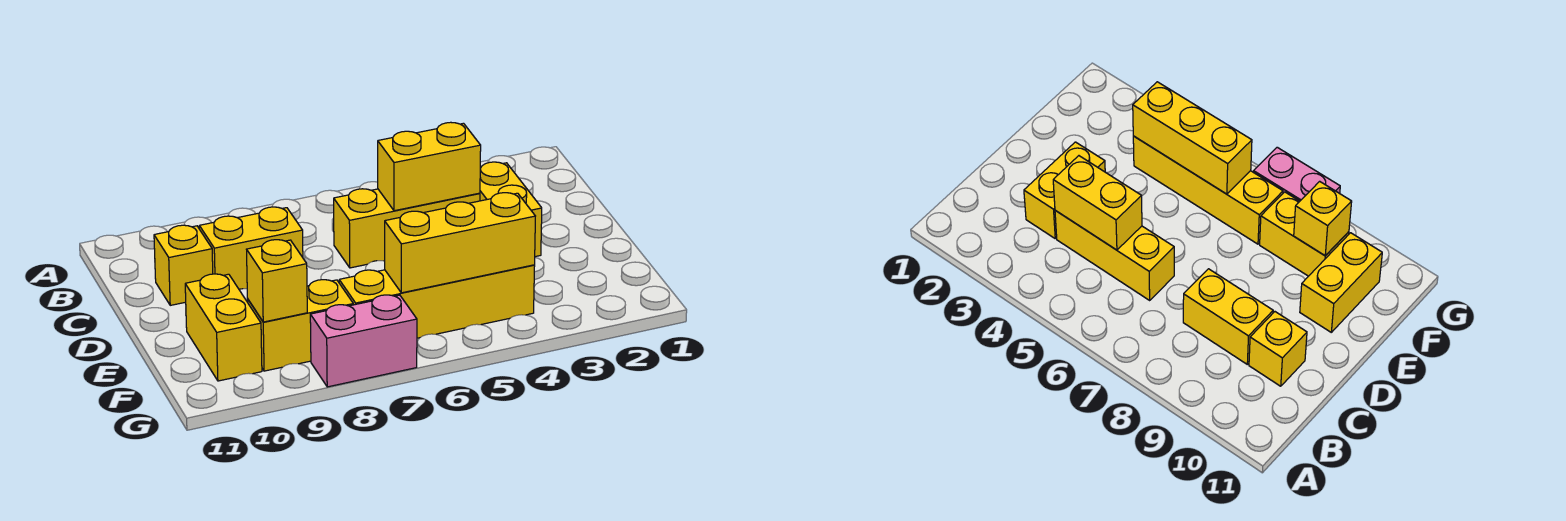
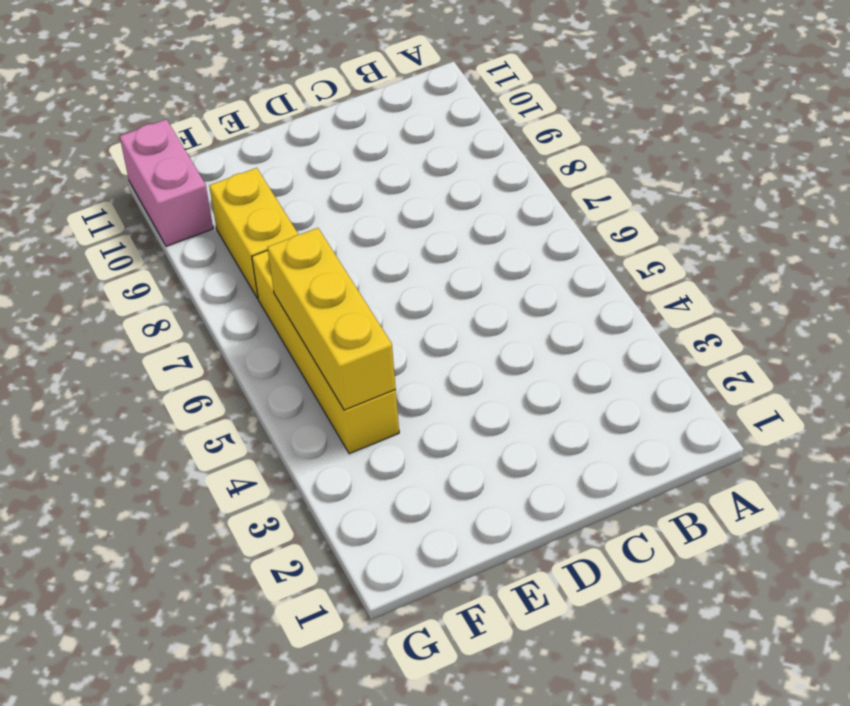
pink brick G10:G11 level 1 -> pink brick G7:G8 level 1
none -> yellow brick C3:D3 level 1
none -> yellow brick C4:C6 level 1

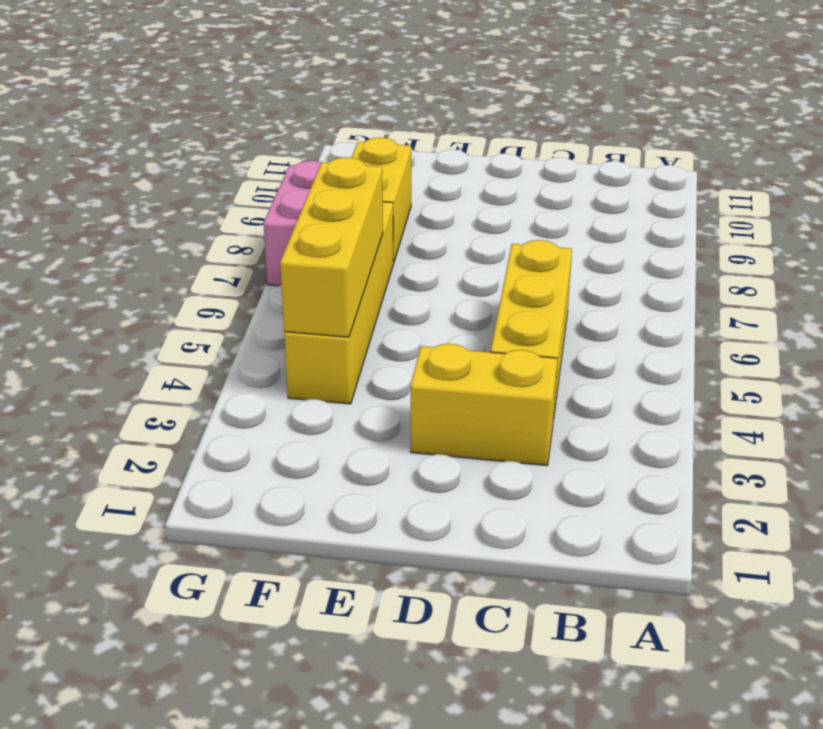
none -> yellow brick C8:C9 level 1
none -> yellow brick C10 level 1

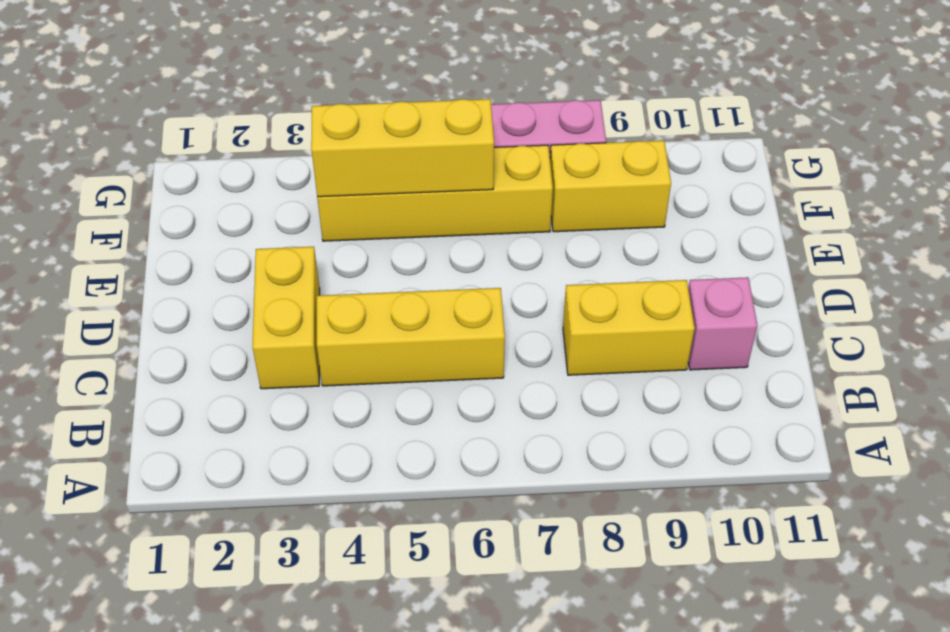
pink brick C10 level 1 -> yellow brick C10 level 1
none -> yellow brick E10:F10 level 1
none -> yellow brick C4:C5 level 2

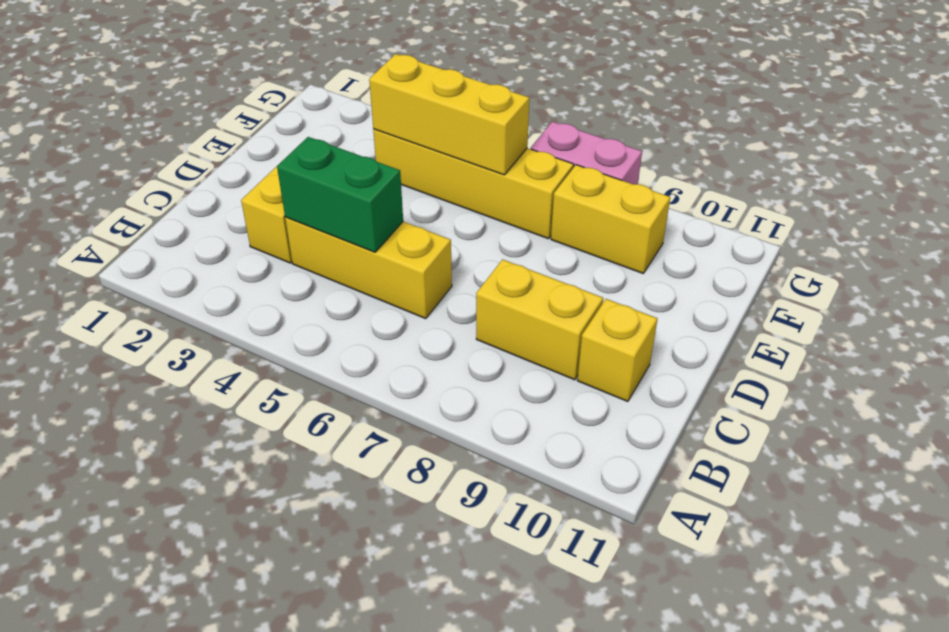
green brick C4:C5 level 2 -> yellow brick C4:C5 level 2
none -> yellow brick E10:F10 level 1
none -> yellow brick F9 level 2

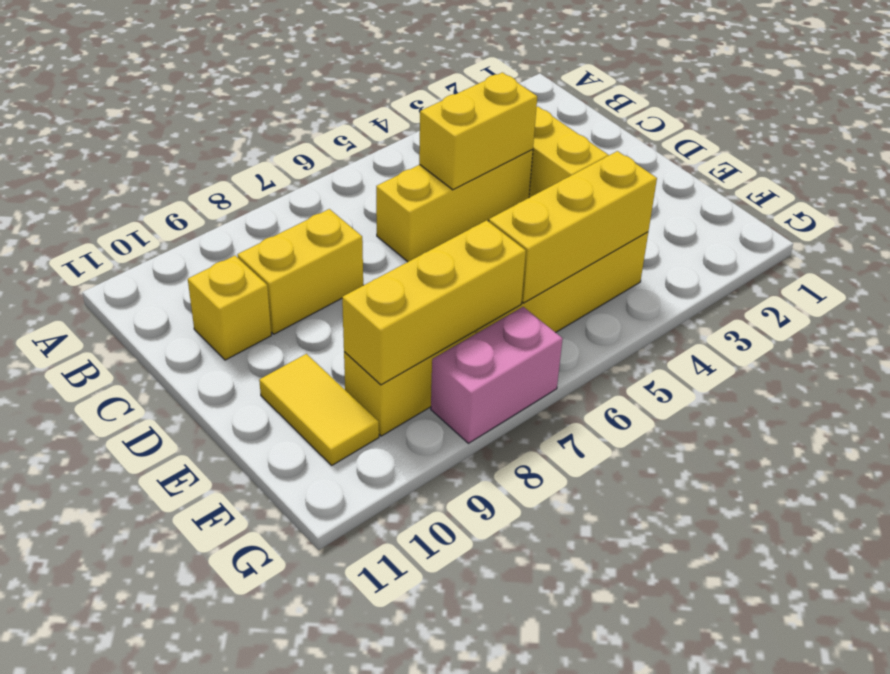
yellow tile E10:F10 level 1 -> yellow brick E10:F10 level 1
yellow brick F7:F9 level 2 -> yellow brick F9 level 2

